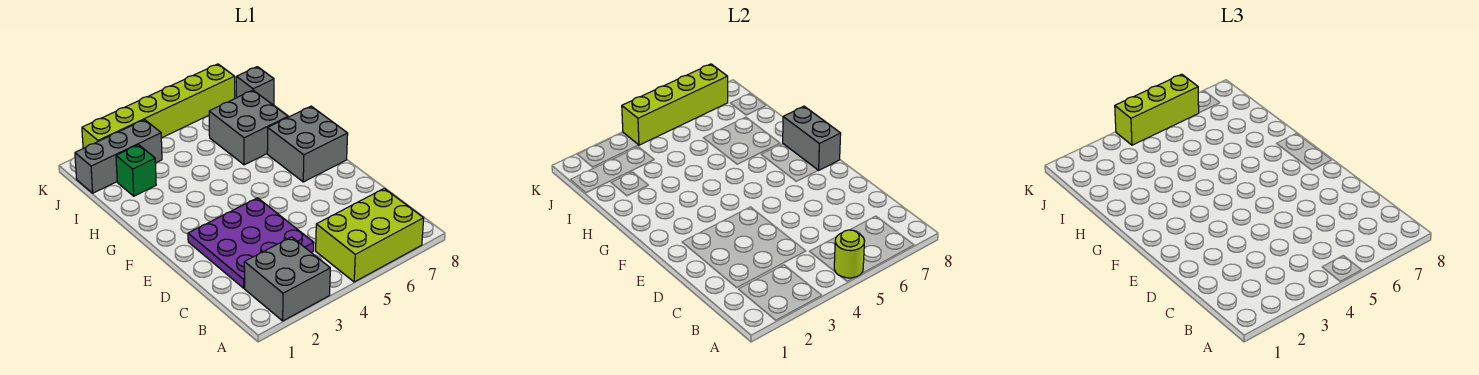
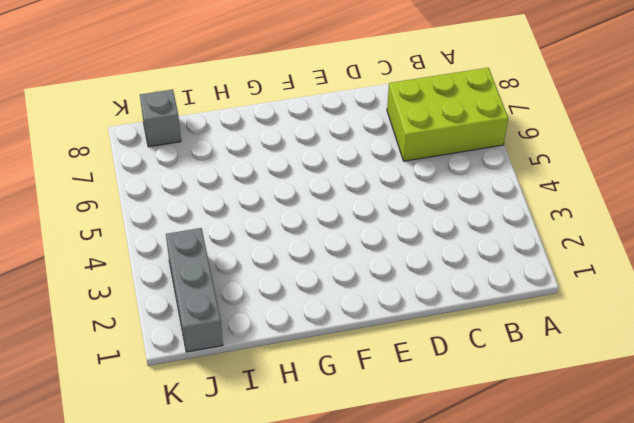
lime brick A6:C7 level 1 -> lime brick A5:B7 level 1
none -> grey brick A2:B3 level 1
none -> purple plate C2:E4 level 1
none -> grey brick F7:G8 level 1

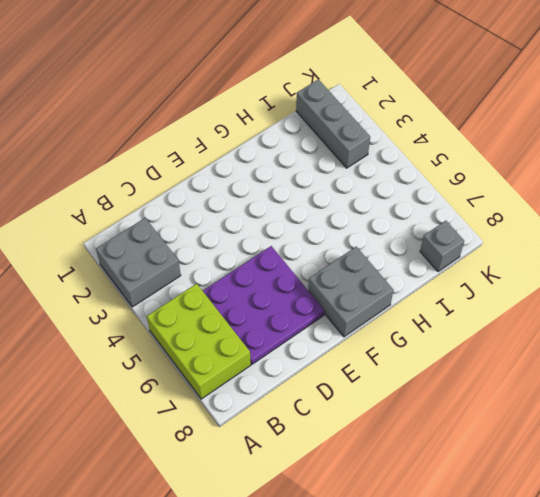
purple plate C5:E7 level 1 -> purple plate C2:E4 level 1
none -> grey brick H6:I7 level 1
none -> green brick I2 level 1
none -> lime brick K2:K7 level 1

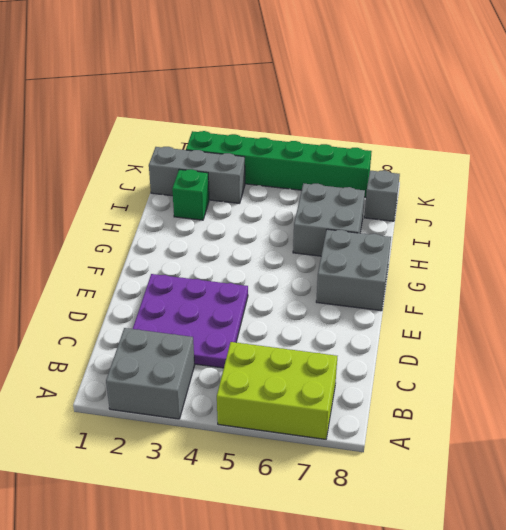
green brick K2:K7 level 1 -> lime brick K2:K7 level 1
none -> lime round brick A5 level 2
none -> grey brick F8:G8 level 2
none -> lime brick K4:K7 level 2

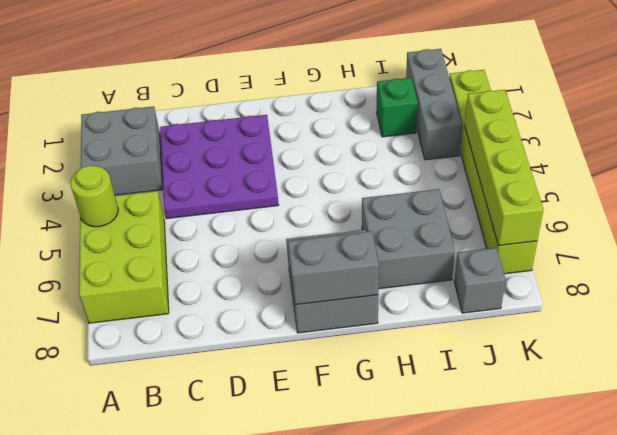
none -> lime brick K4:K6 level 3

